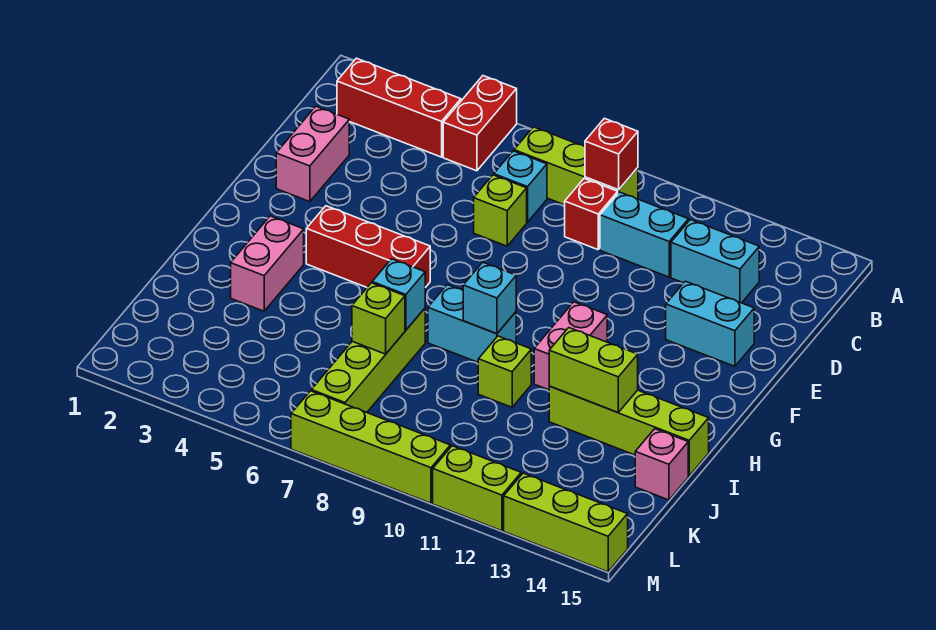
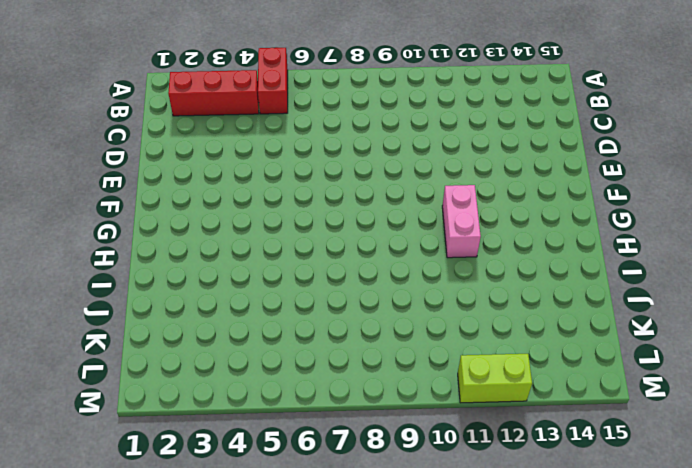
none -> lime brick B7:B9 level 1
none -> cyan brick C7 level 1
none -> red brick C9 level 1

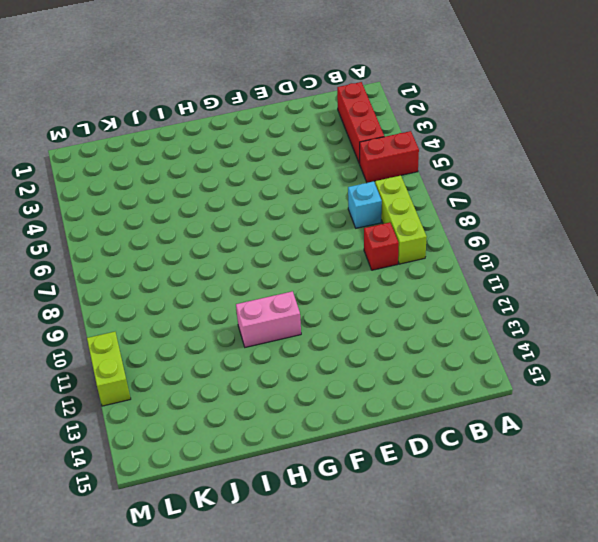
none -> cyan brick C10:C11 level 1
none -> cyan brick C12:C13 level 1
none -> pink brick D2:E2 level 1

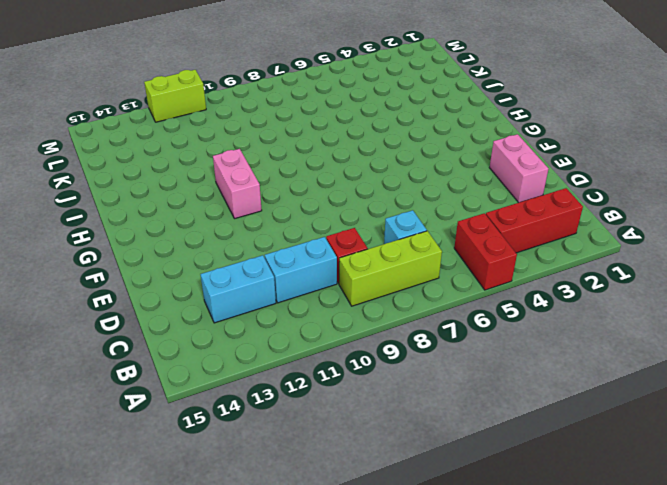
none -> lime brick D7 level 1
none -> cyan brick E13:E14 level 1
none -> red brick G4:G6 level 1

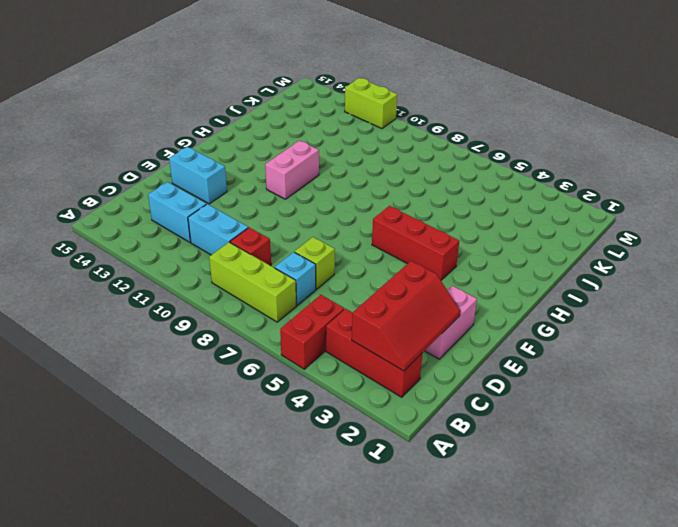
red slope B2:D3 level 2 top 3 -> none
none -> pink brick H3:I3 level 1
none -> cyan brick H8:H9 level 1
none -> lime brick I7:L7 level 1

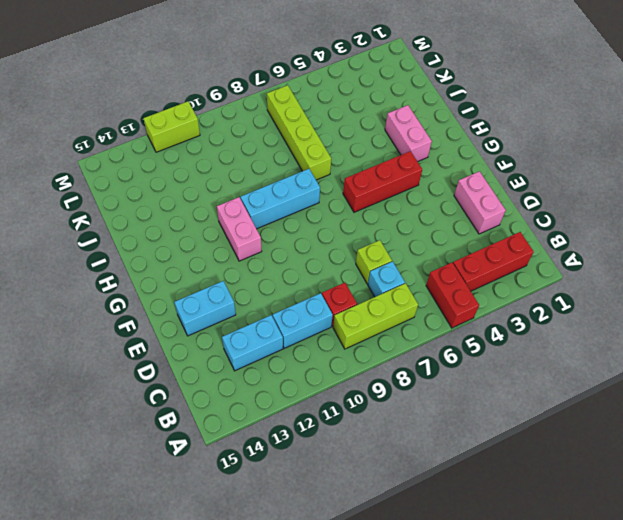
cyan brick H8:H10 level 1 -> cyan brick H8:H9 level 1
none -> lime brick I10 level 1
none -> lime brick I12:I15 level 1
none -> pink brick J15 level 1

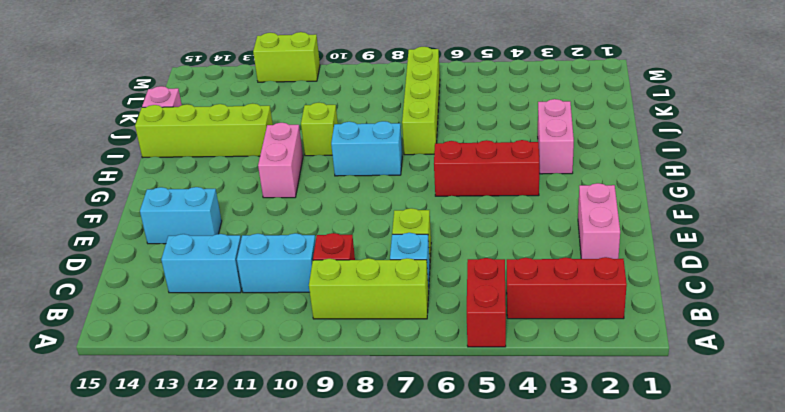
none -> lime brick M7:M10 level 1
none -> lime brick M13:M15 level 1
none -> red brick B9 level 2

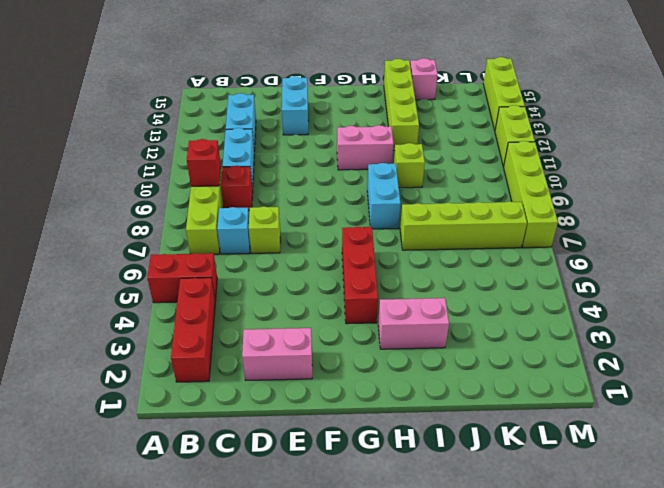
none -> cyan brick H9 level 2
none -> cyan brick I7 level 2
none -> lime brick I12:I13 level 2

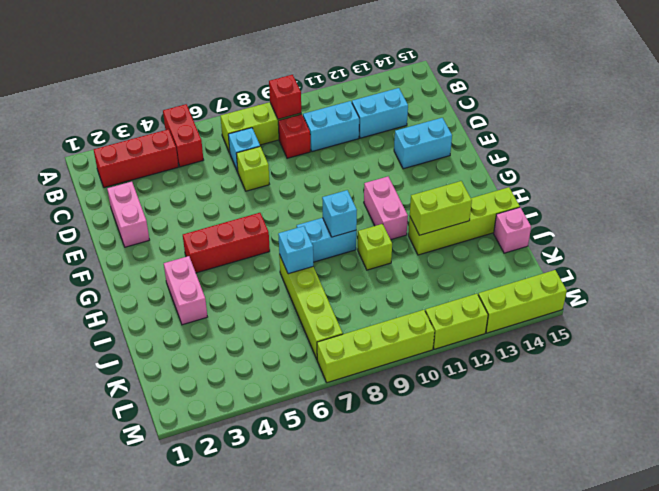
none -> lime brick J7 level 2

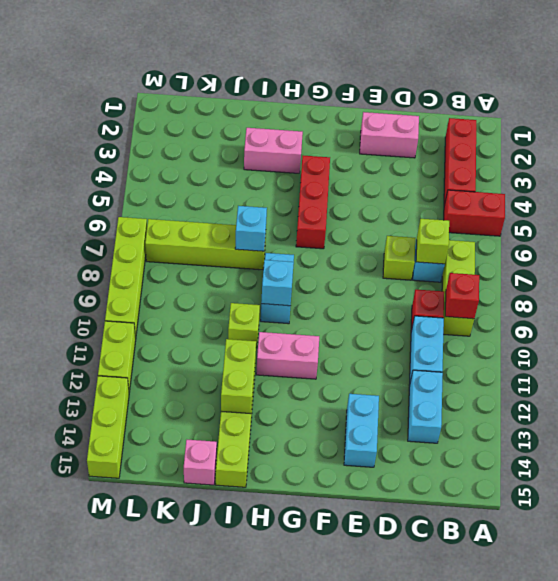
lime brick C7 level 2 -> lime brick J7 level 2

